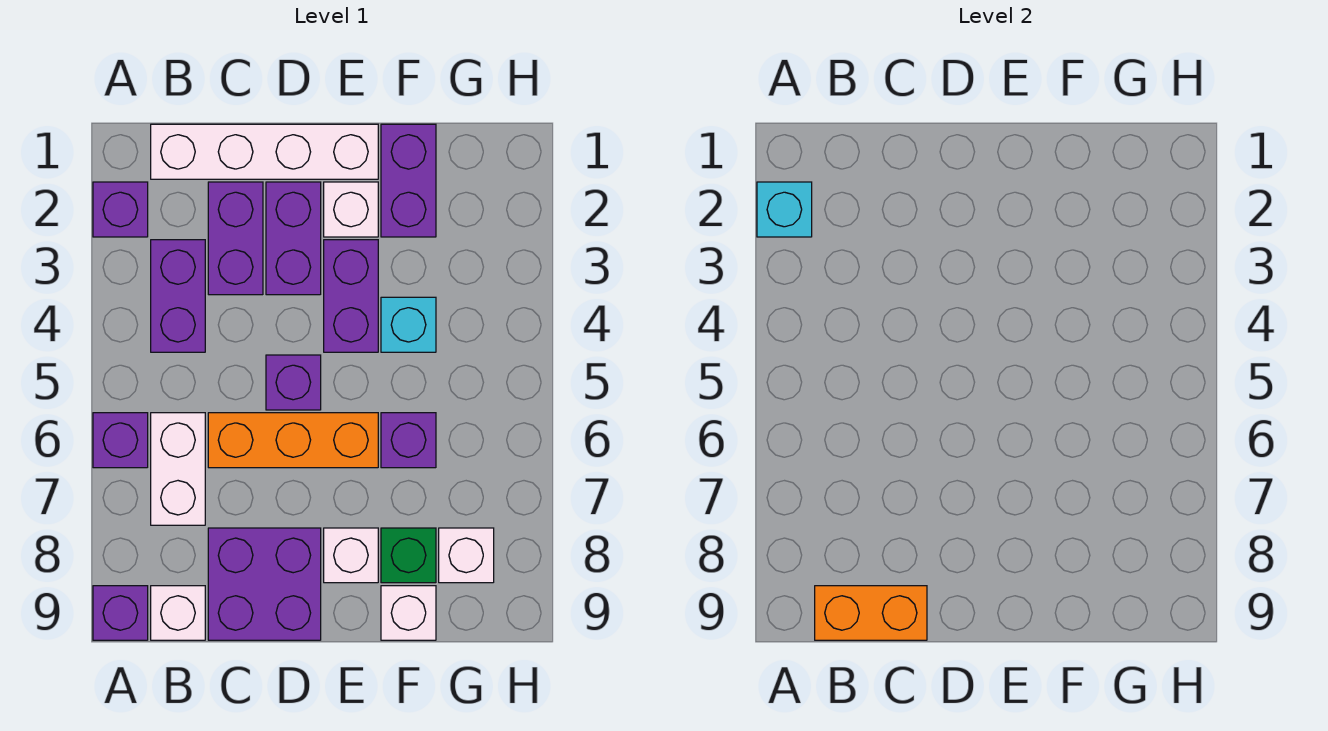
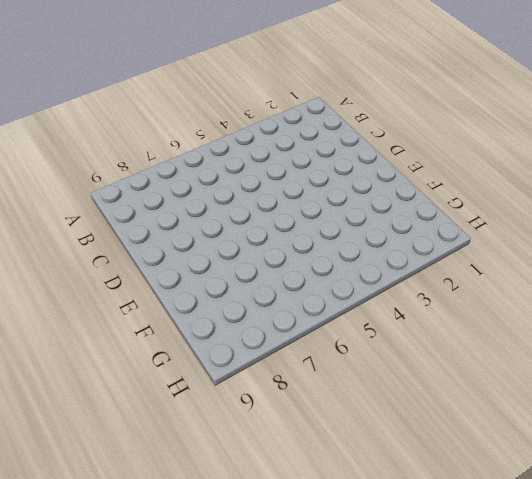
none -> purple brick A2 level 1
none -> purple brick A6 level 1
none -> purple brick A9 level 1

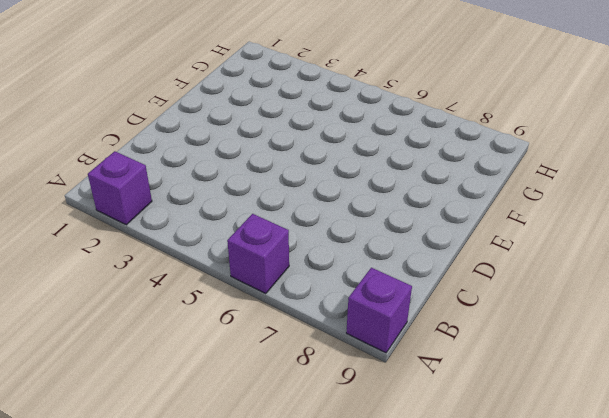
none -> white brick B1:E1 level 1
none -> purple brick B3:B4 level 1
none -> white brick B6:B7 level 1

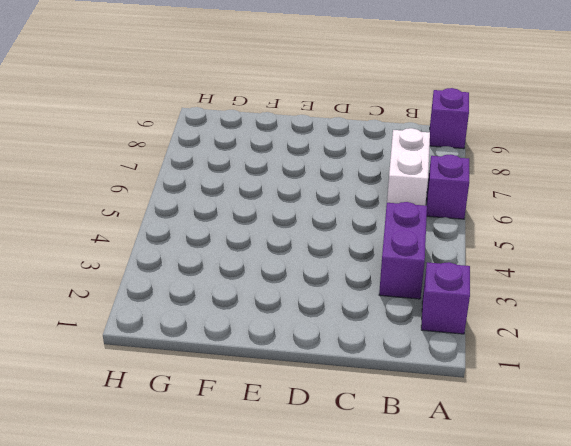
none -> white brick B1:E1 level 1
none -> white brick B9 level 1
none -> purple brick C2:C3 level 1

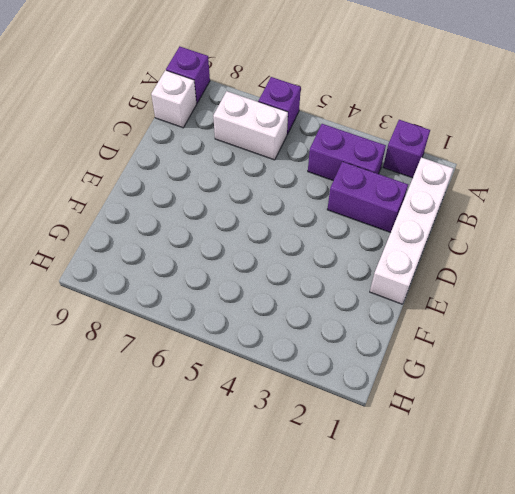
none -> orange brick C6:E6 level 1
none -> purple brick C8:D9 level 1
none -> purple brick D2:D3 level 1

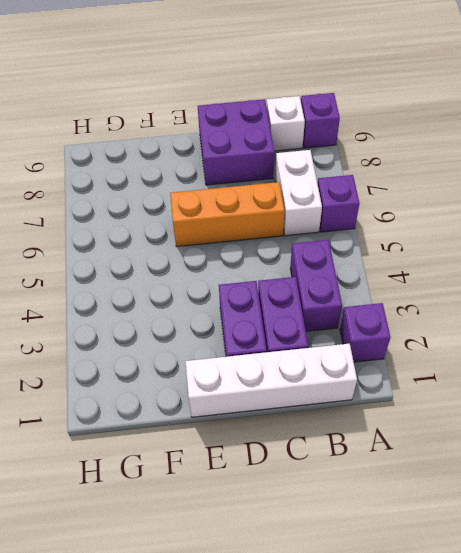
none -> purple brick D5 level 1
none -> white brick E2 level 1
none -> purple brick E3:E4 level 1

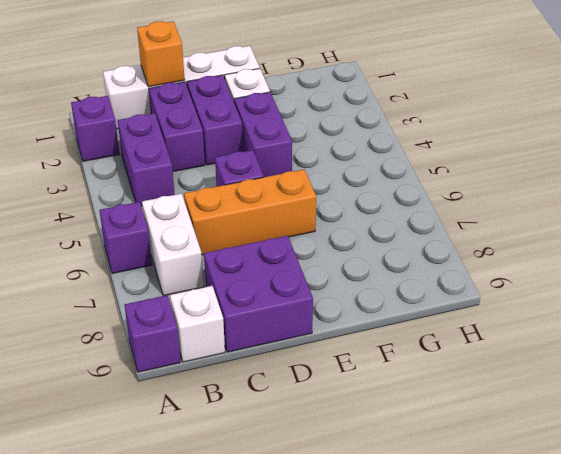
orange brick C1 level 2 -> none
none -> white brick E8 level 1
none -> purple brick F1:F2 level 1
none -> cyan brick F4 level 1

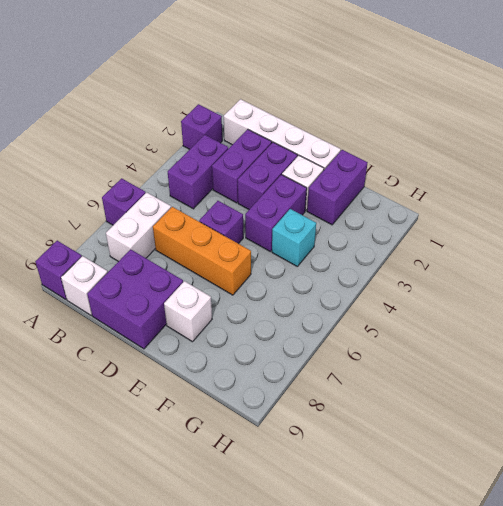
none -> purple brick F6 level 1
none -> green brick F8 level 1
none -> white brick F9 level 1

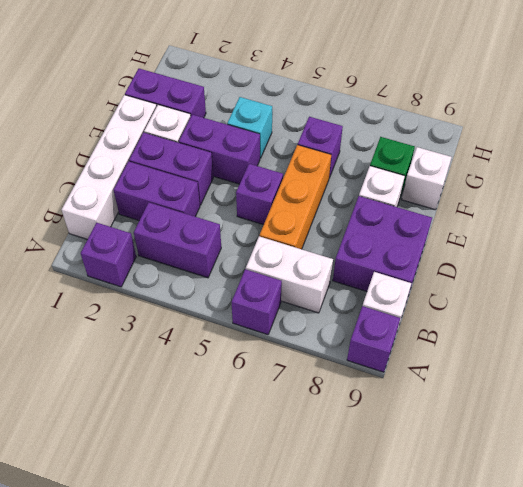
none -> white brick G8 level 1
none -> cyan brick A2 level 2
none -> orange brick B9:C9 level 2

